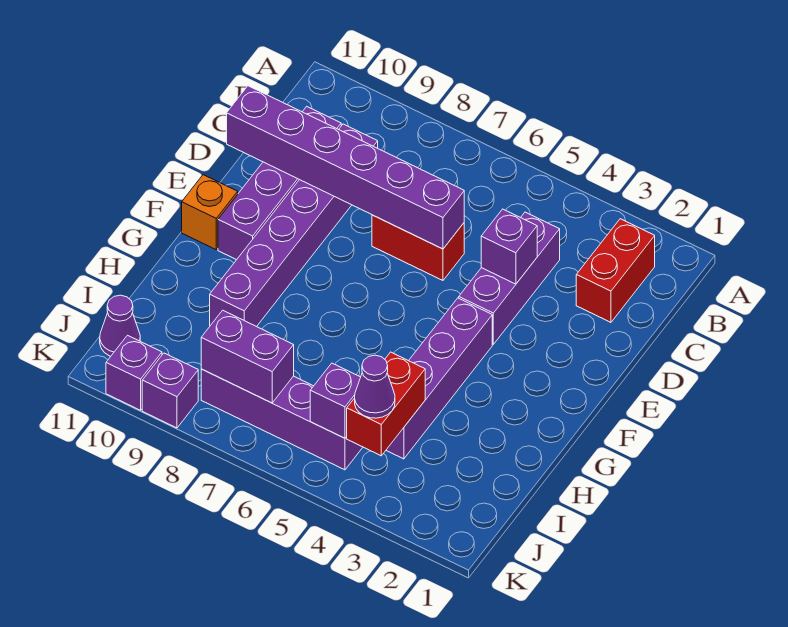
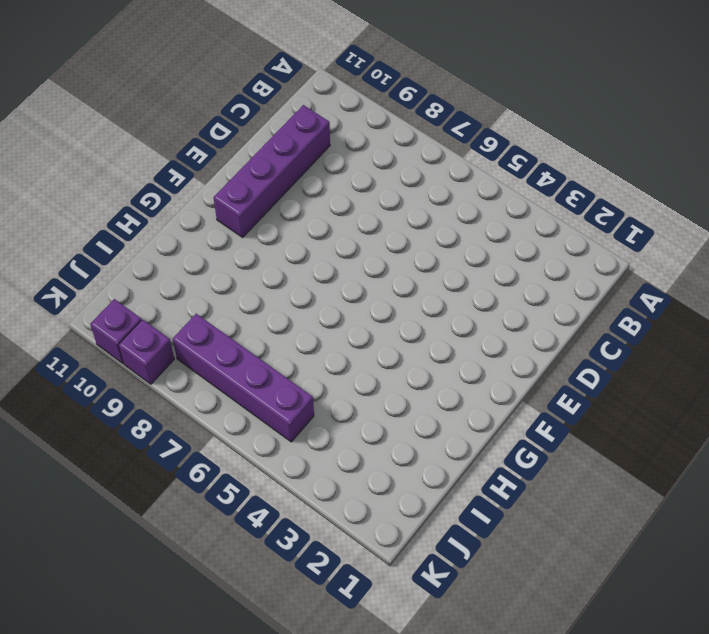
none -> red brick B2:C2 level 1
none -> purple brick C4:E4 level 1
none -> purple brick C9:H9 level 1

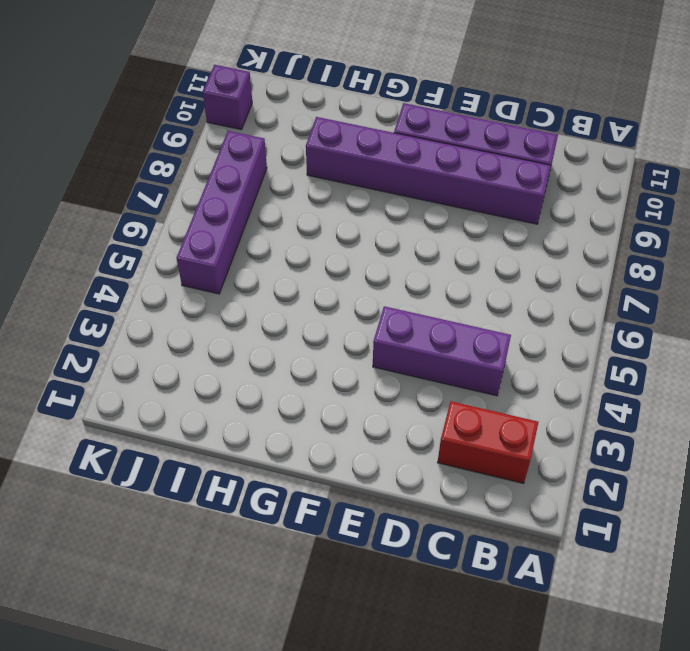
none -> red brick D6:D7 level 1
none -> purple brick F4:I4 level 1
none -> orange brick F11 level 1

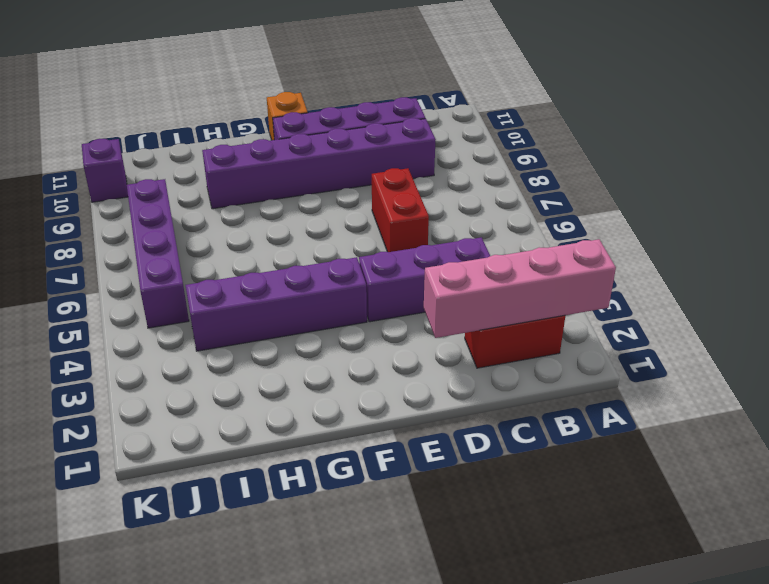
pink brick A2:D2 level 2 -> none
none -> purple cone J11 level 1
none -> purple brick K9 level 1
none -> purple brick D4 level 2

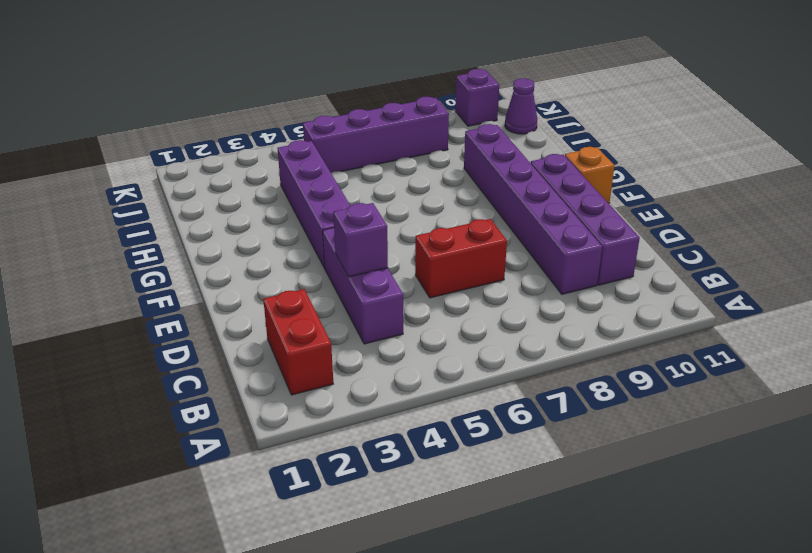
none -> purple brick K9 level 1
none -> purple brick D6:D11 level 2
none -> red brick I4:J4 level 2

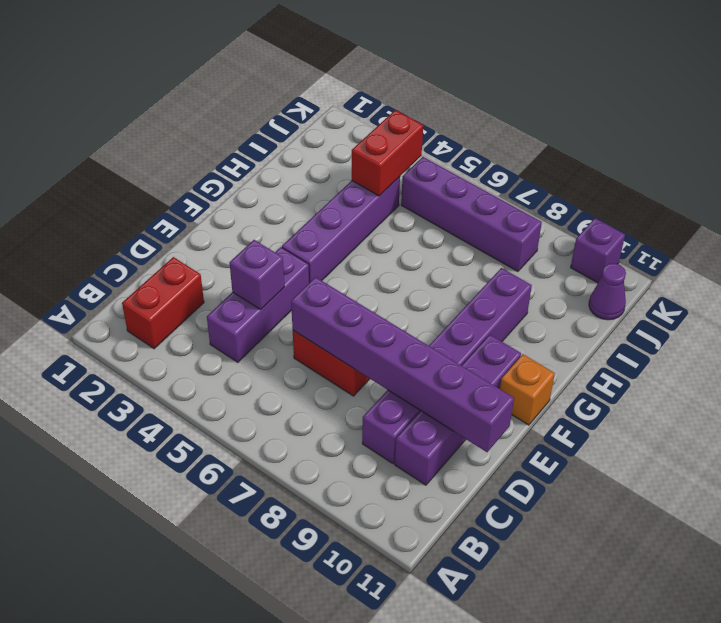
none -> purple brick K9 level 1
none -> purple brick J5 level 2
none -> purple brick J7:J8 level 2

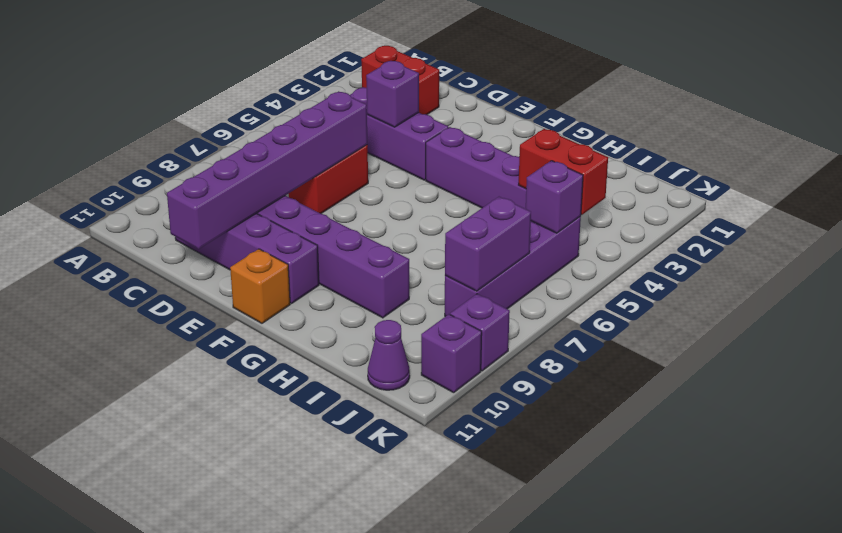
none -> purple cone J4 level 3

